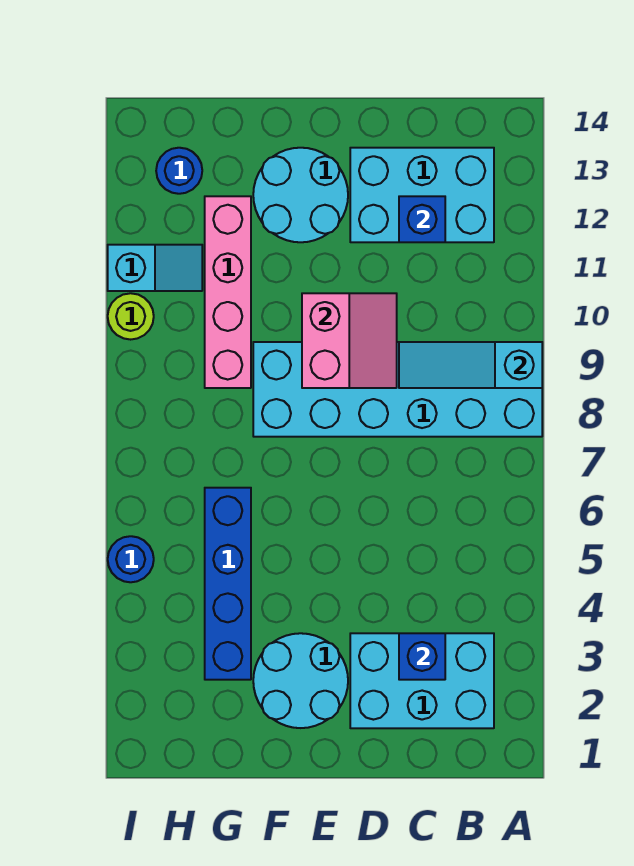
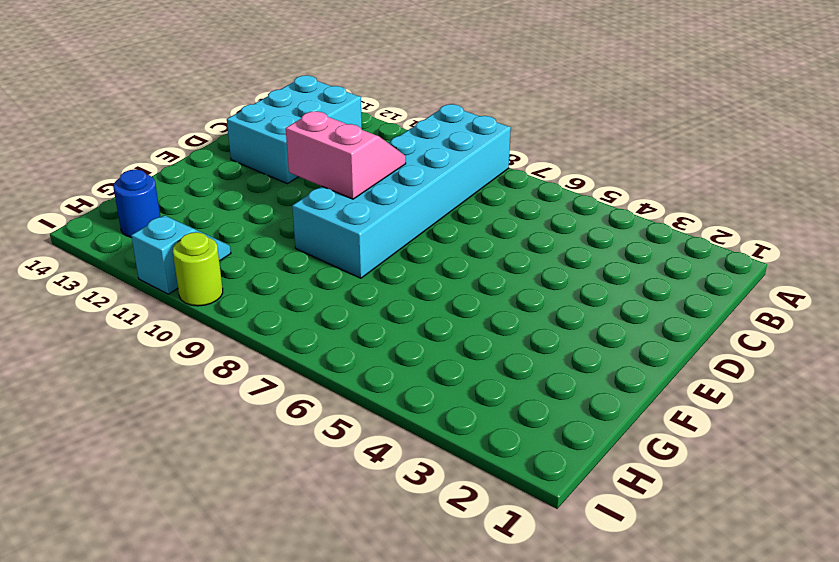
none -> cyan brick B2:D3 level 1
none -> cyan round brick E2:F3 level 1
none -> cyan round brick E12:F13 level 1

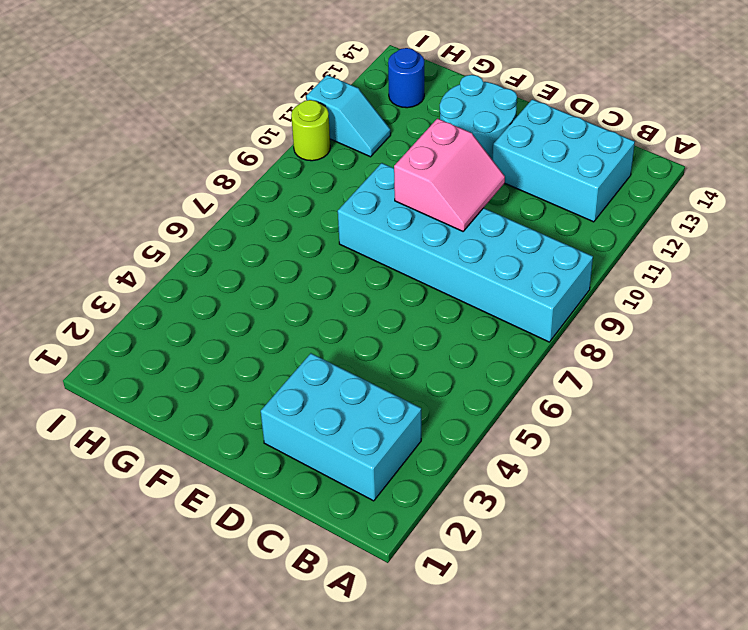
none -> cyan round brick E2:F3 level 1
none -> blue brick G3:G6 level 1
none -> pink brick G9:G12 level 1

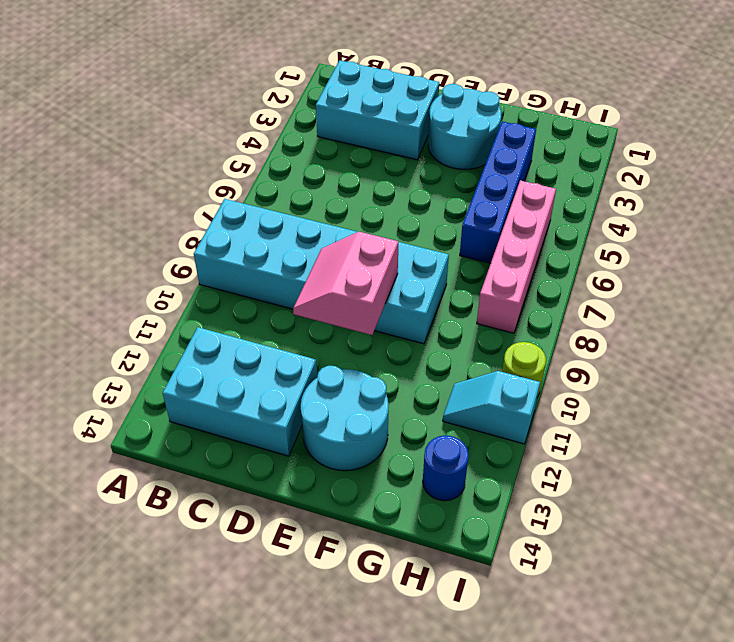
pink brick H5:H8 level 1 -> pink brick G9:G12 level 1
none -> blue round brick I5 level 1
none -> cyan slope A9:C9 level 2 top A
none -> blue brick C3 level 2

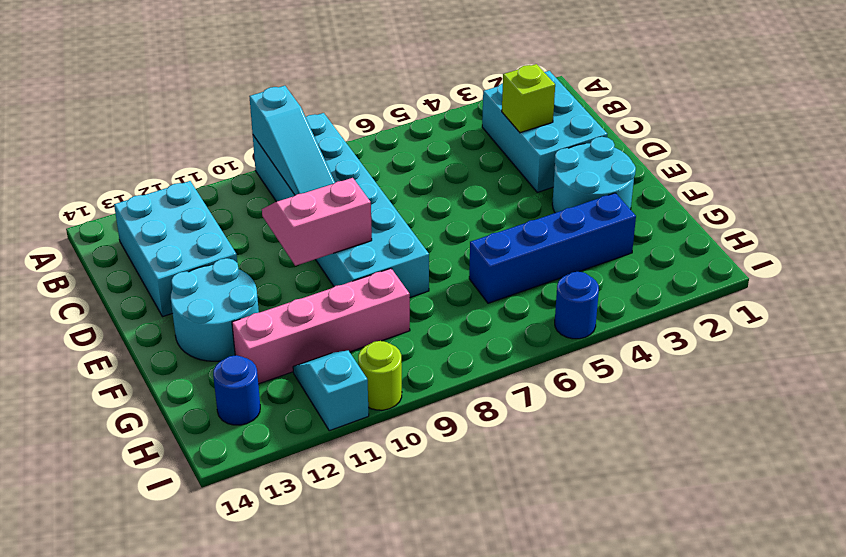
lime brick C3 level 2 -> blue brick C3 level 2
none -> blue brick C12 level 2

